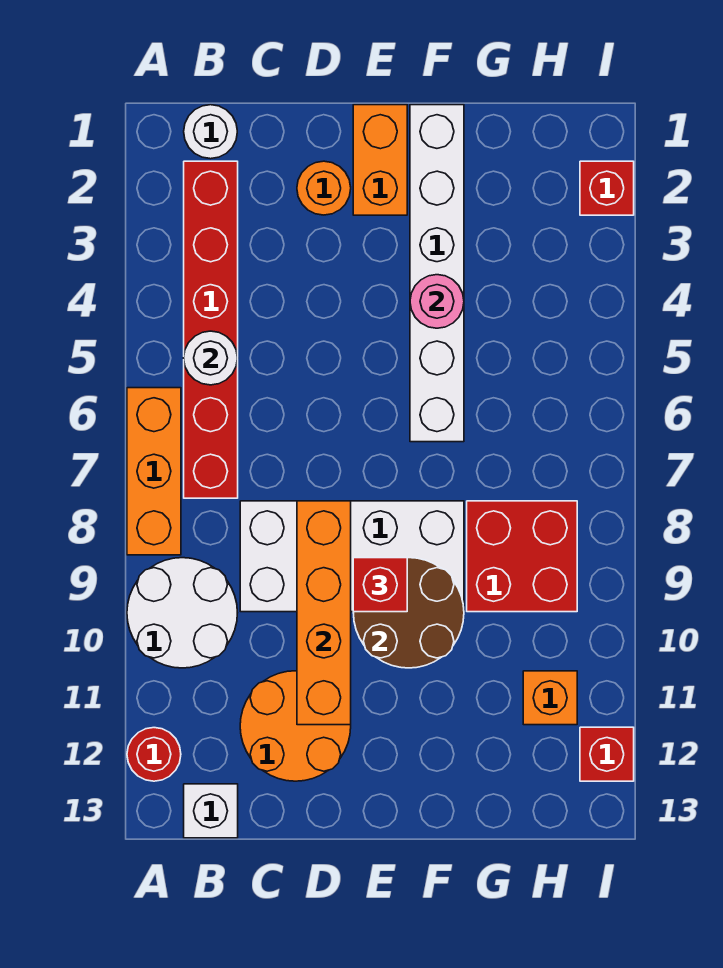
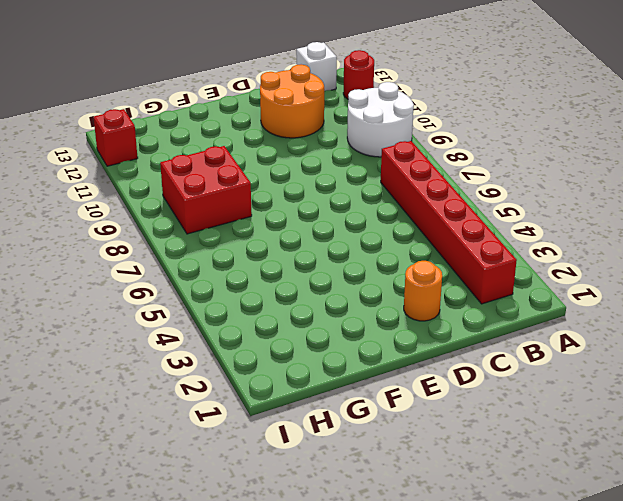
none -> orange brick A6:A8 level 1
none -> white round brick B1 level 1
none -> white brick C8:F9 level 1

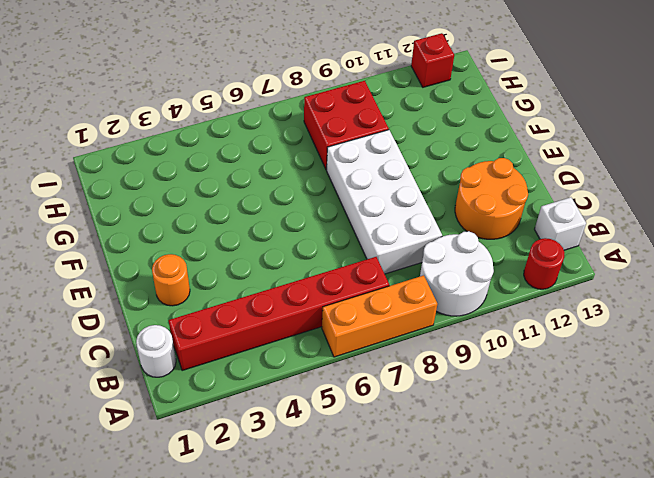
none -> orange brick E1:E2 level 1
none -> white brick F1:F6 level 1
none -> orange brick H11 level 1

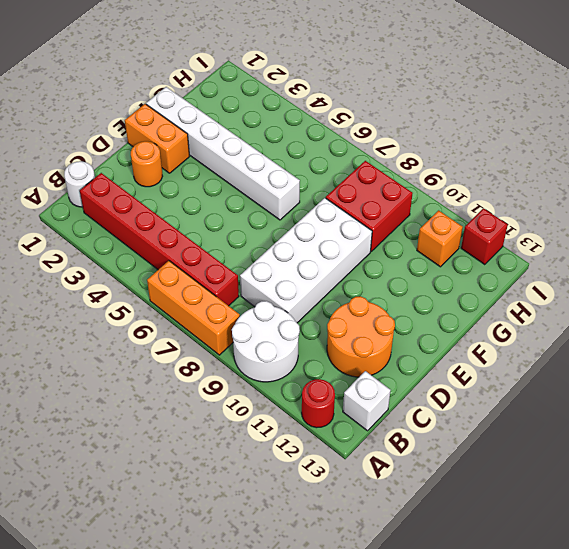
none -> red brick I2 level 1
none -> white round brick B5 level 2
none -> orange brick D8:D11 level 2

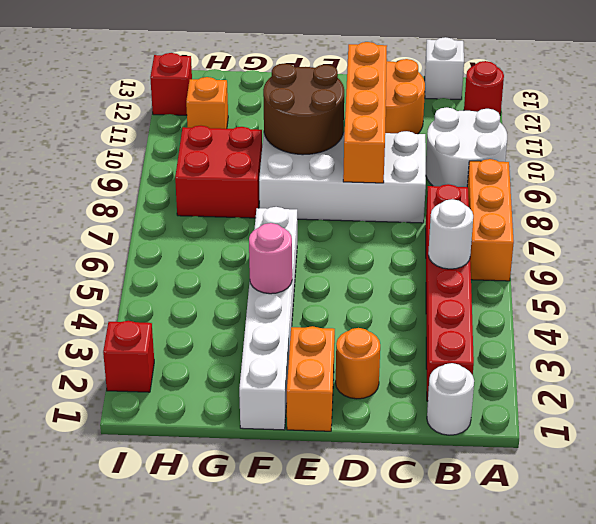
none -> red brick E9 level 3

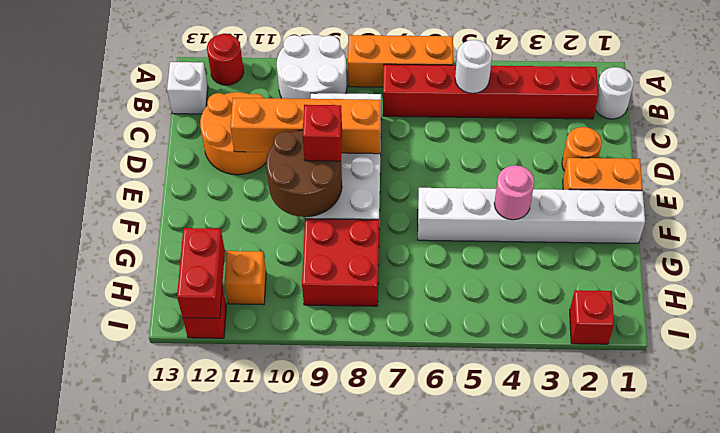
red brick H12:I12 level 2 -> none

